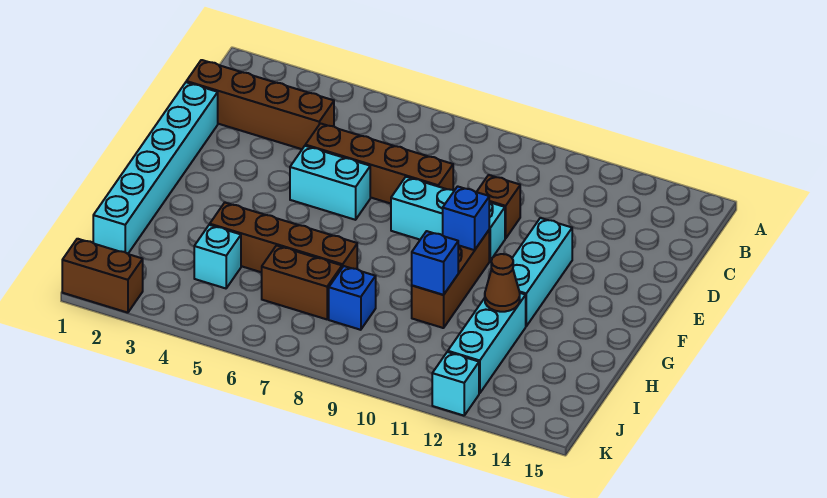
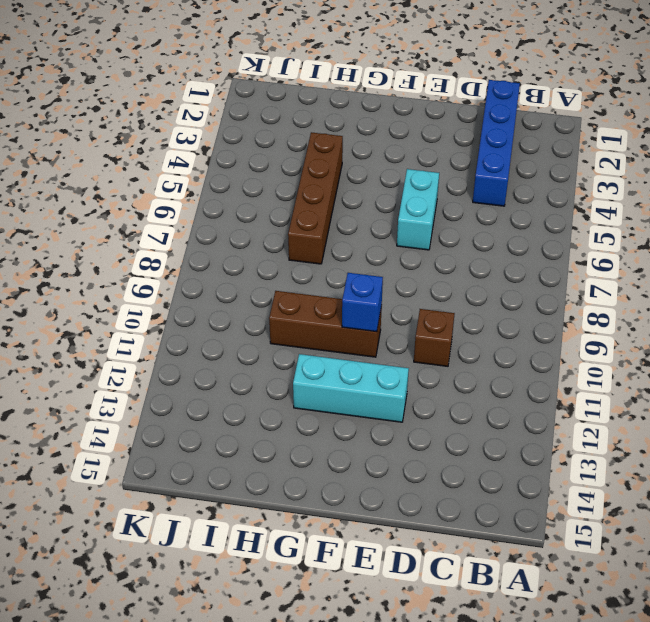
blue brick C1:C4 level 1 -> brown brick C1:C4 level 1
none -> cyan brick D1:I1 level 1
none -> brown brick D5:D8 level 1
none -> cyan brick E8:E10 level 1

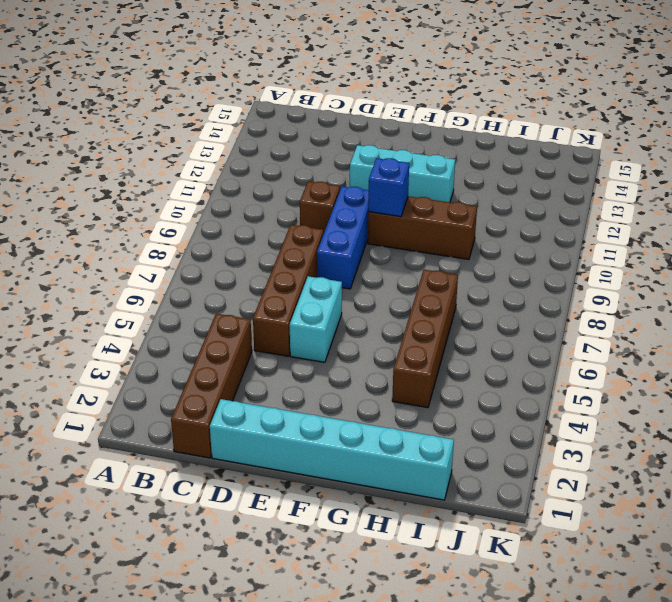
blue brick E8:E10 level 1 -> cyan brick E8:E10 level 1
none -> cyan brick H12:J12 level 1
none -> cyan brick I4 level 1
none -> brown brick I6:I7 level 1

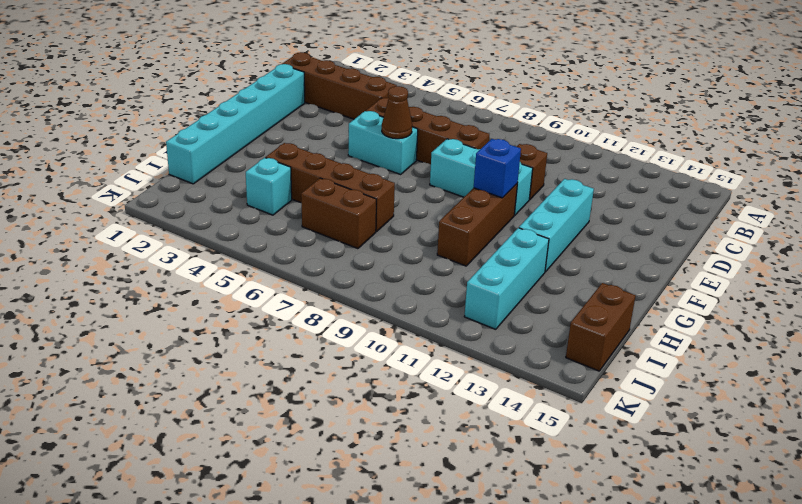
brown cone E6 level 2 -> brown cone H12 level 2
brown brick I15:J15 level 1 -> brown brick K1:K2 level 1
none -> blue brick I8 level 1
none -> cyan brick K12 level 1
none -> blue brick H10 level 2

